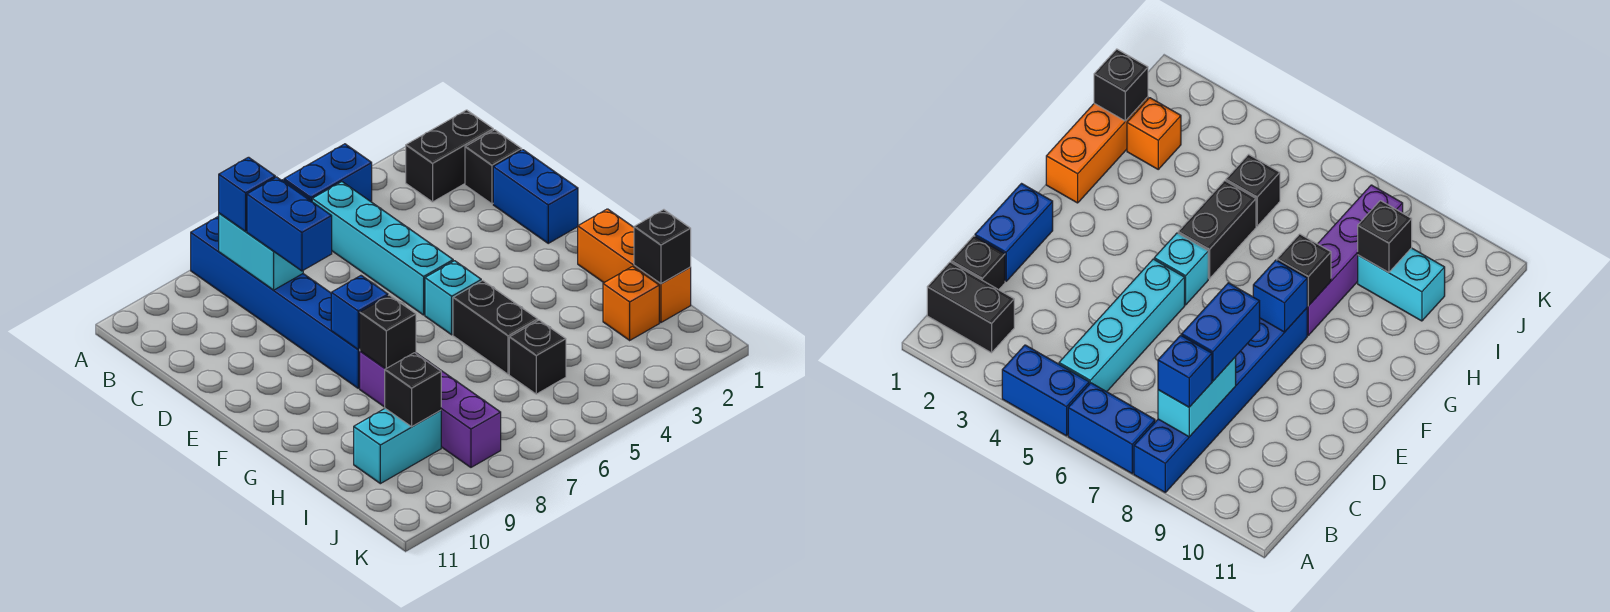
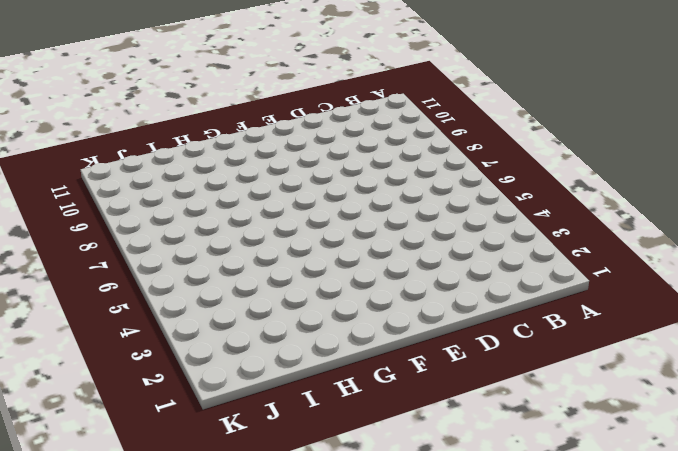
none -> blue brick A4:A5 level 1
none -> blue brick A6:A7 level 1
none -> blue brick A8:F8 level 1

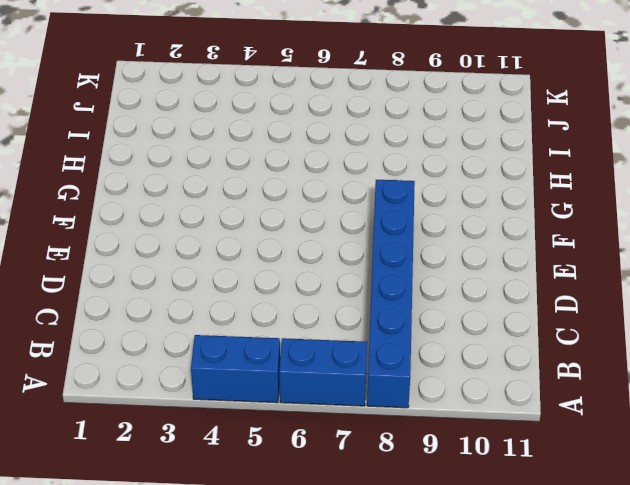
none -> black brick B1:B2 level 1
none -> cyan brick B5:E5 level 1
none -> black brick C1 level 1

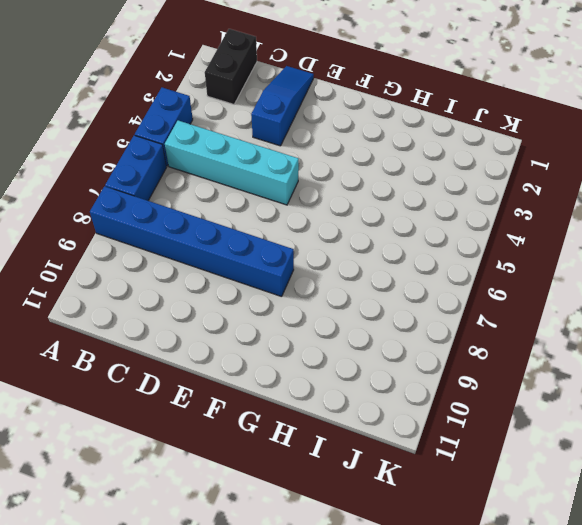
blue slope D1:D3 level 1 top 3 -> blue brick D1:E1 level 1
none -> black brick C1 level 1
none -> cyan brick F5 level 1
none -> orange brick G1:I1 level 1

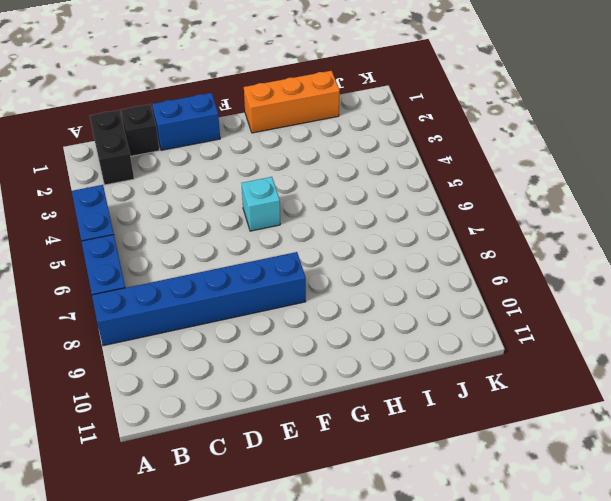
none -> cyan brick B5:E5 level 1
none -> black brick G5:H5 level 1
none -> purple brick G8:J8 level 1

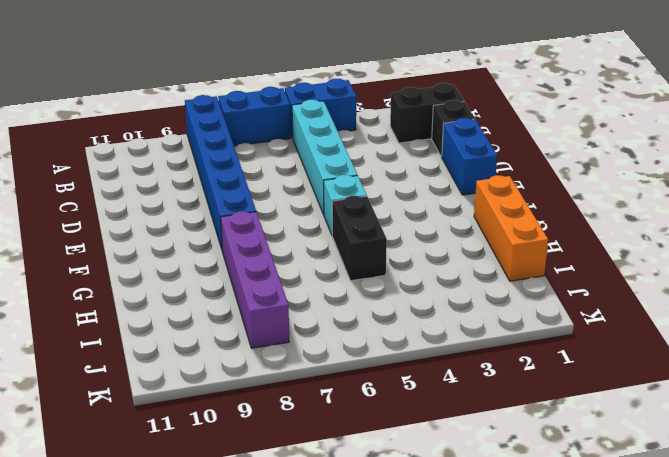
none -> orange brick I2 level 1
none -> black brick I5 level 1
none -> cyan brick I9:I10 level 1

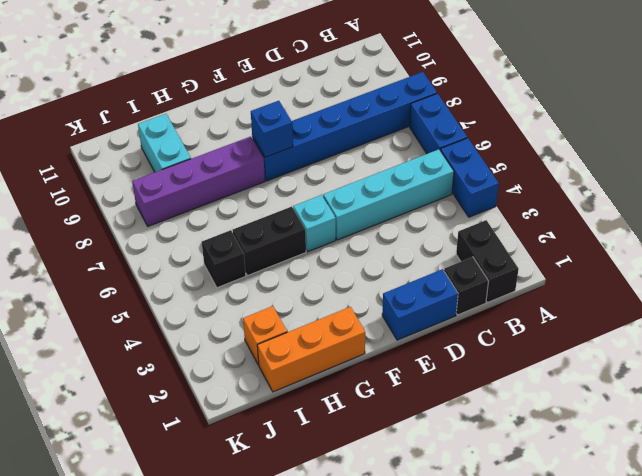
none -> cyan brick B8:C8 level 2
none -> black brick G8 level 2
none -> black brick I1 level 2

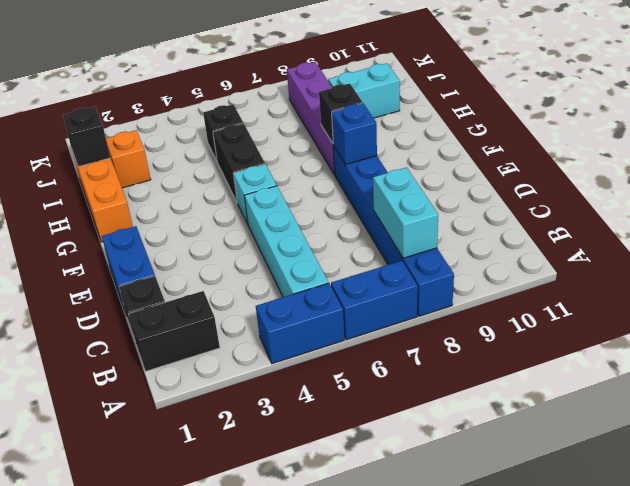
none -> black brick I9 level 2
none -> blue brick B8 level 3
none -> blue brick C8:D8 level 3

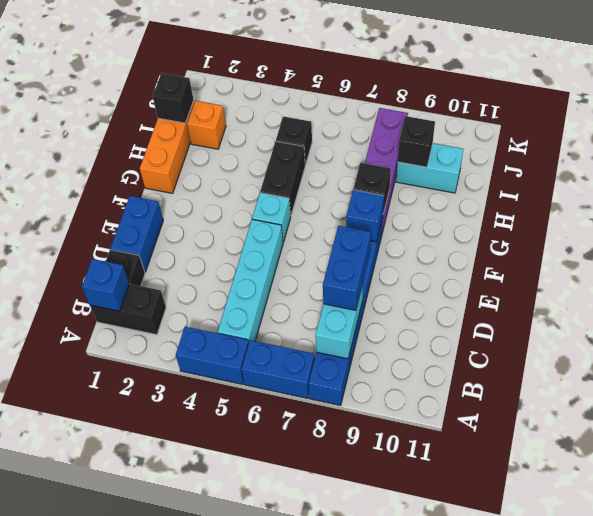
blue brick B1 level 2 -> blue brick B8 level 3

